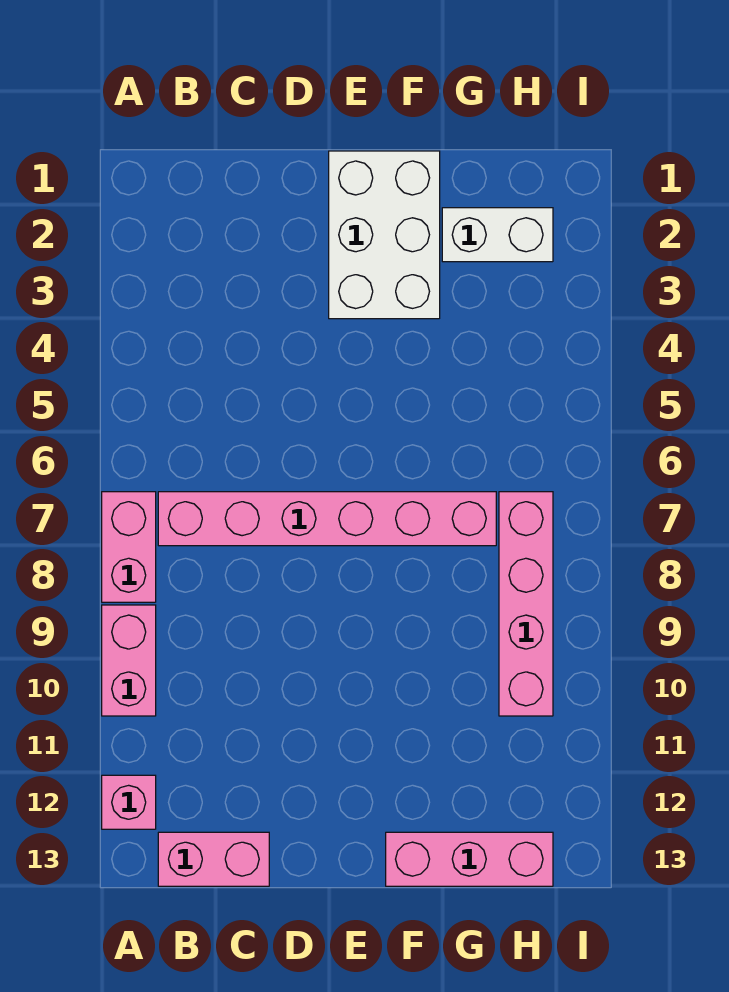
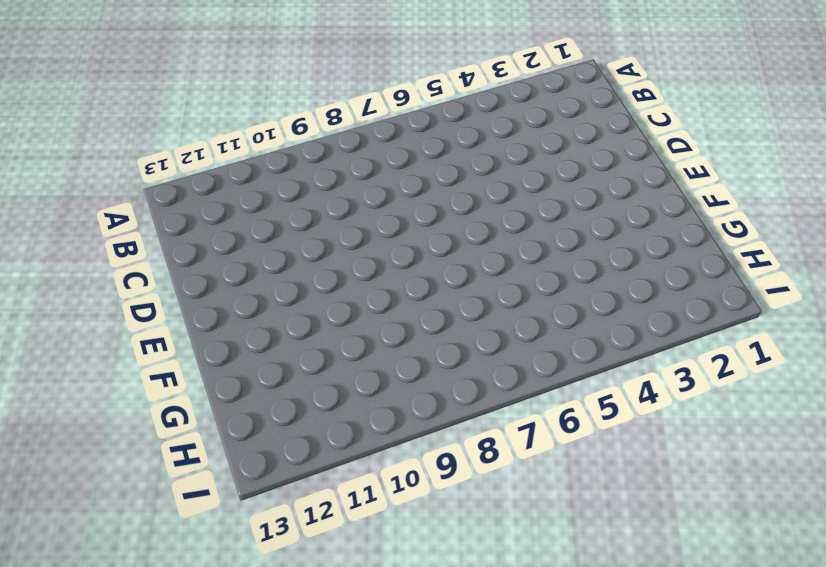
none -> pink brick A7:A8 level 1
none -> pink brick A9:A10 level 1

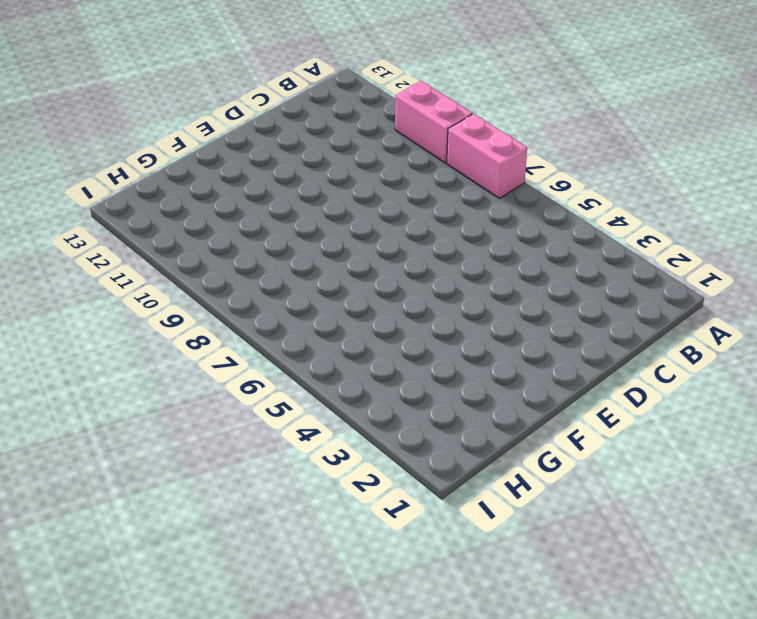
none -> pink brick A12 level 1
none -> pink brick B7:G7 level 1

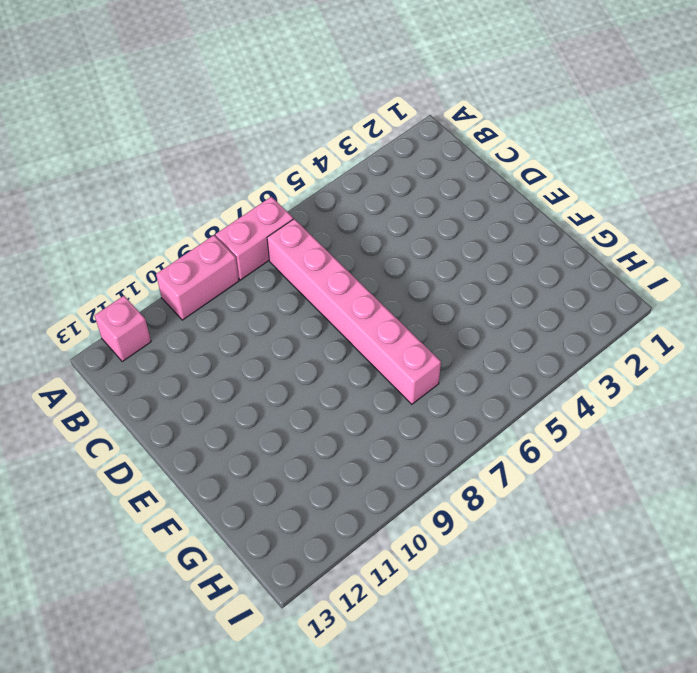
none -> pink brick B13:C13 level 1
none -> white brick E1:F3 level 1

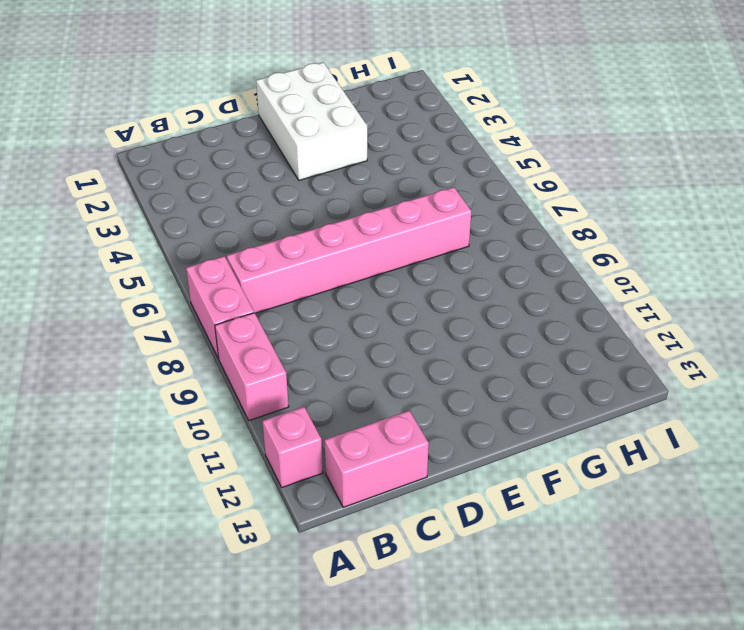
none -> pink brick F13:H13 level 1
none -> white brick G2:H2 level 1

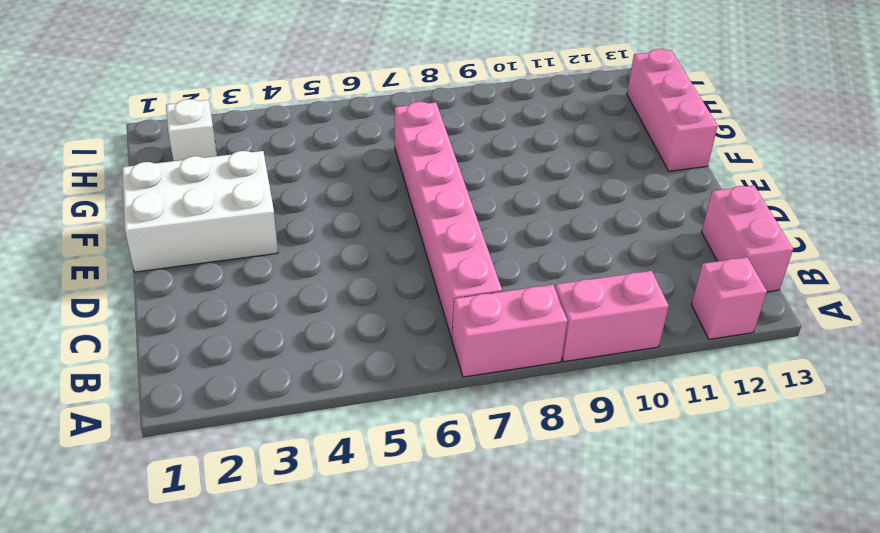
white brick H2 level 1 -> white brick G2:H2 level 1
none -> pink brick H7:H10 level 1

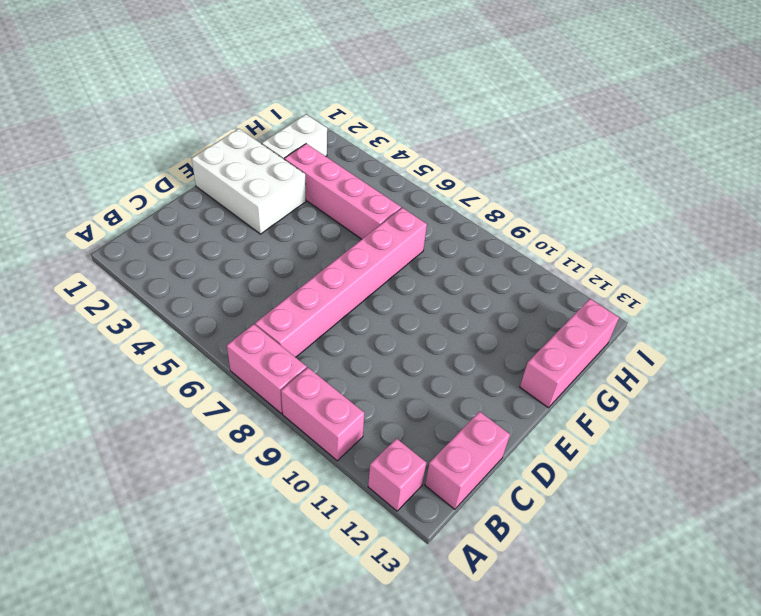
pink brick G3:G6 level 1 -> pink brick H7:H10 level 1

